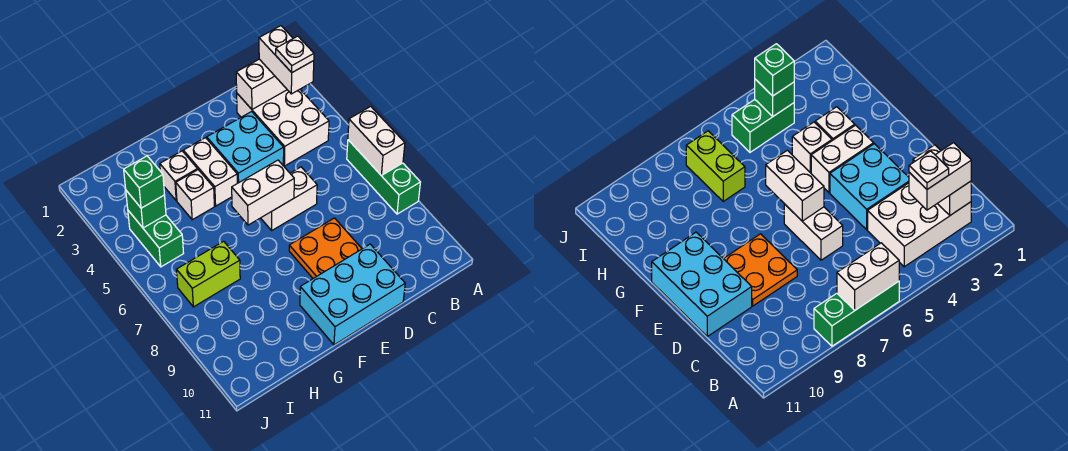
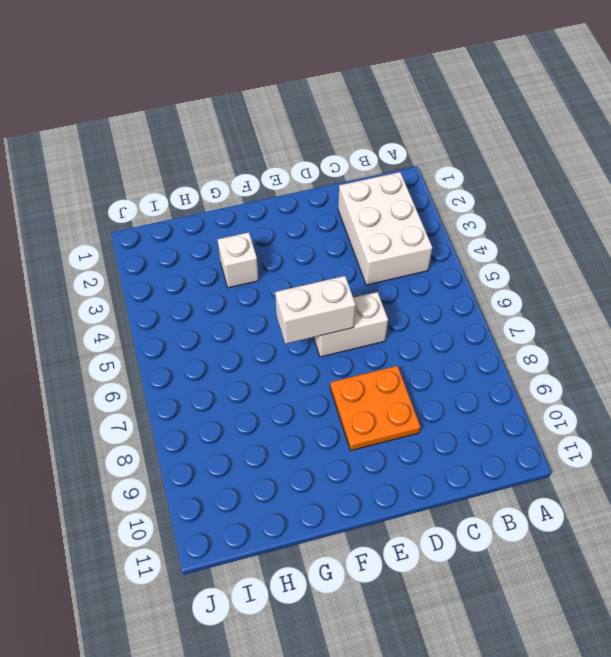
none -> green brick A6:A8 level 1
none -> cyan brick D3:E4 level 1
none -> cyan brick D10:F11 level 1

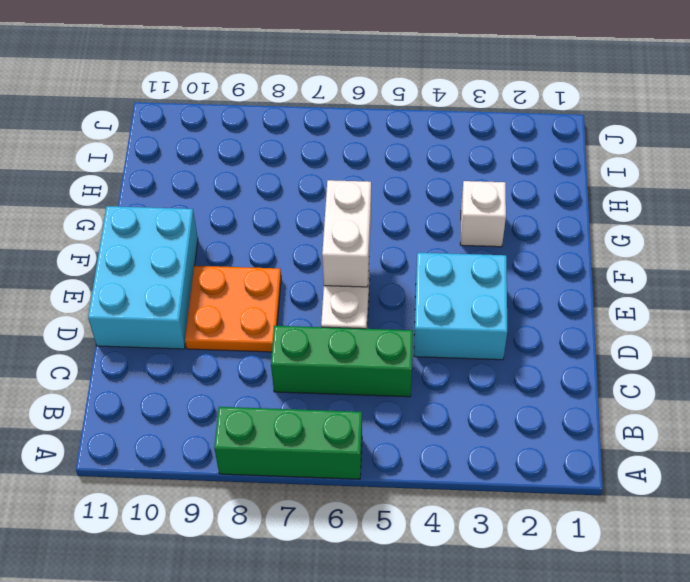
green brick C5:C7 level 1 -> none
none -> white brick B2:C4 level 1
none -> white brick F3:F4 level 1
none -> white brick G4 level 1

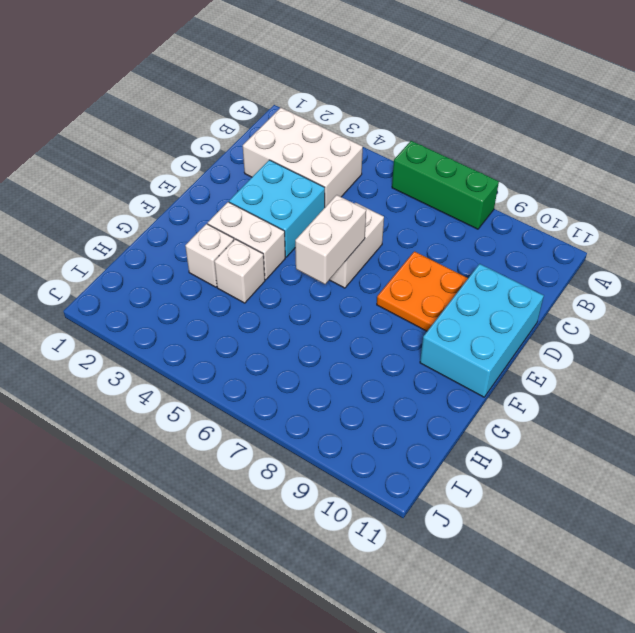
none -> lime brick H7:I7 level 1
none -> green brick I4:I5 level 1
none -> white brick A6:A7 level 2

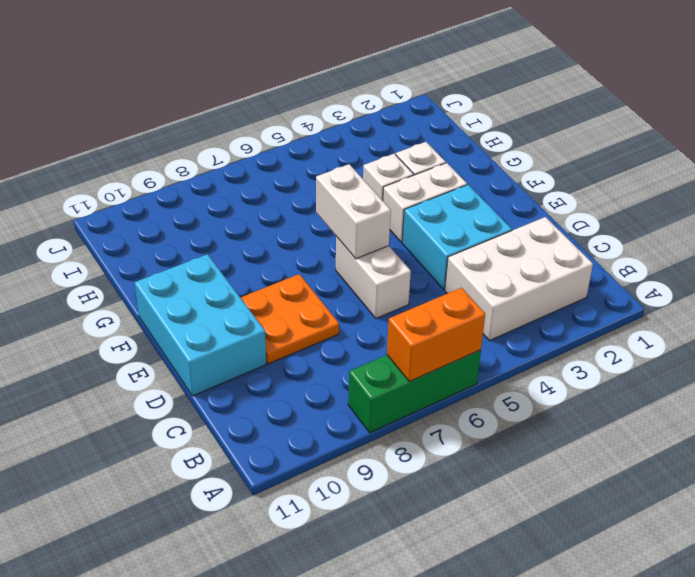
orange brick A6:A7 level 2 -> white brick A6:A7 level 2
none -> lime brick H7:I7 level 1
none -> green brick I4:I5 level 1
none -> white brick B2:C2 level 2

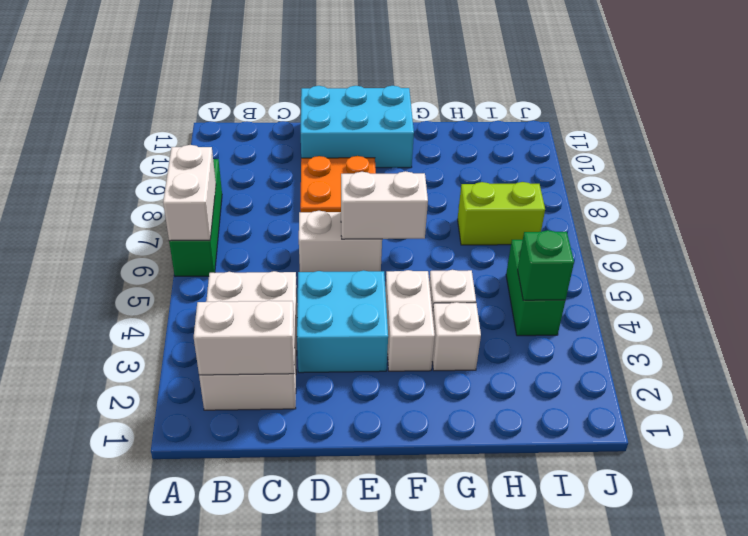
none -> white brick B2:B3 level 3
none -> green brick I4 level 3
none -> white plate B3 level 4

